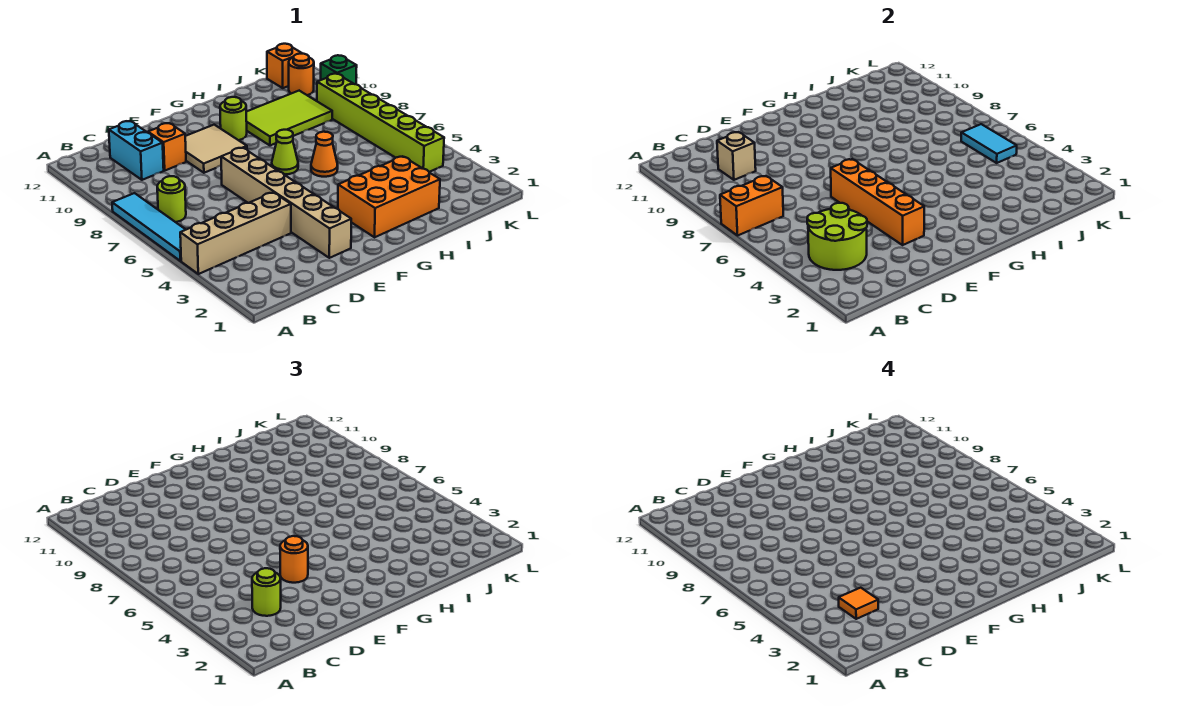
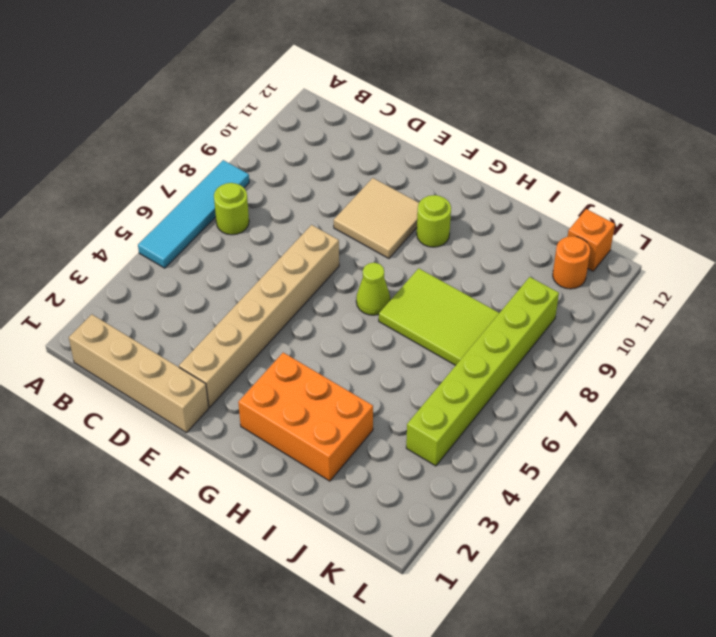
tan brick B1:E1 level 1 -> tan brick A4:D4 level 1
lime tile H7:J8 level 1 -> lime tile H9:J10 level 1
none -> cyan brick C10:C11 level 1
none -> orange brick D10 level 1
none -> orange cone H6 level 1

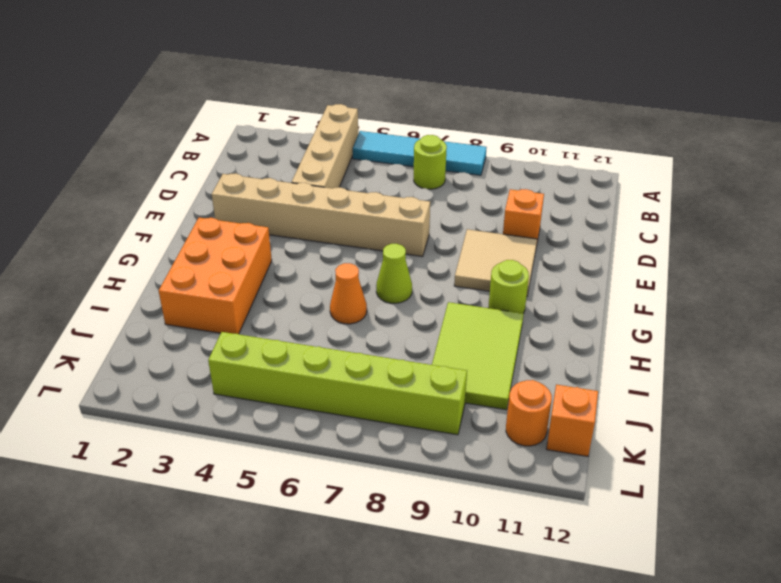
none -> cyan brick C10:C11 level 1
none -> green brick L10 level 1
none -> orange brick A7:B7 level 2

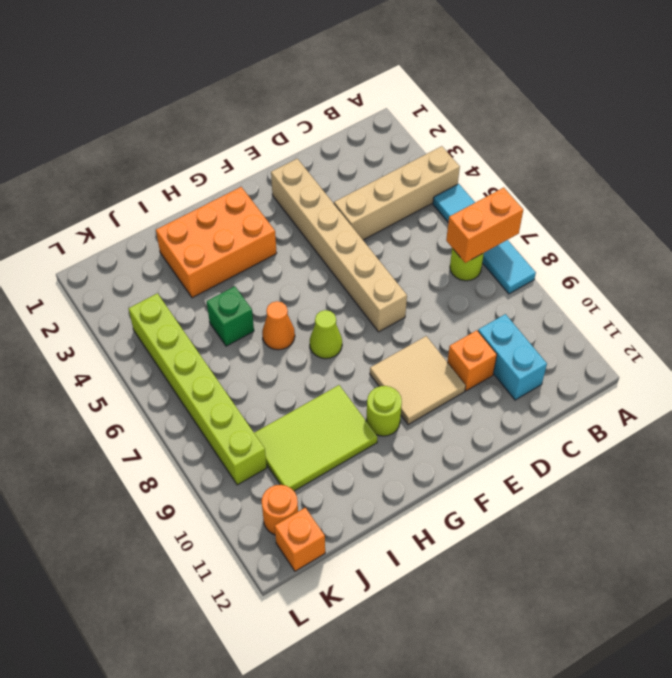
green brick I5 level 1 -> green brick L10 level 1
none -> lime round brick B3:C4 level 2
none -> tan brick C10 level 2
none -> orange brick E3:E6 level 2

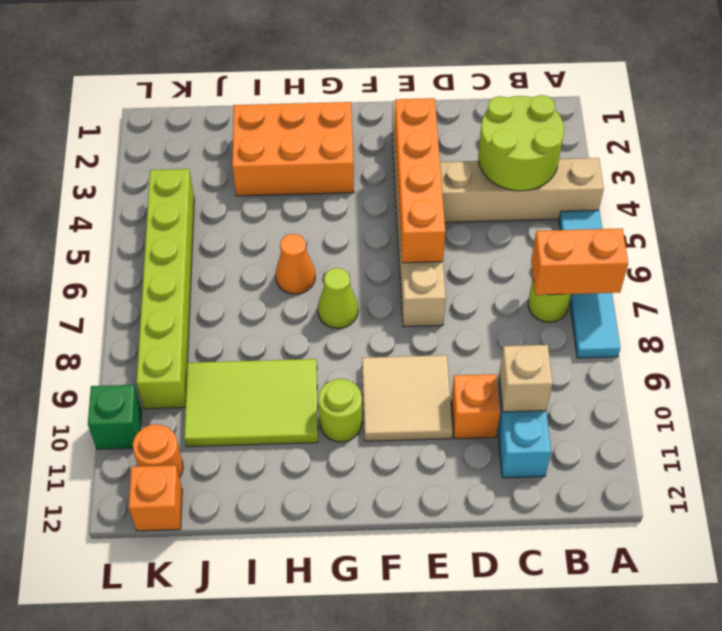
none -> cyan tile K5:K6 level 2
none -> lime round brick C3 level 3
none -> orange round brick E4 level 3

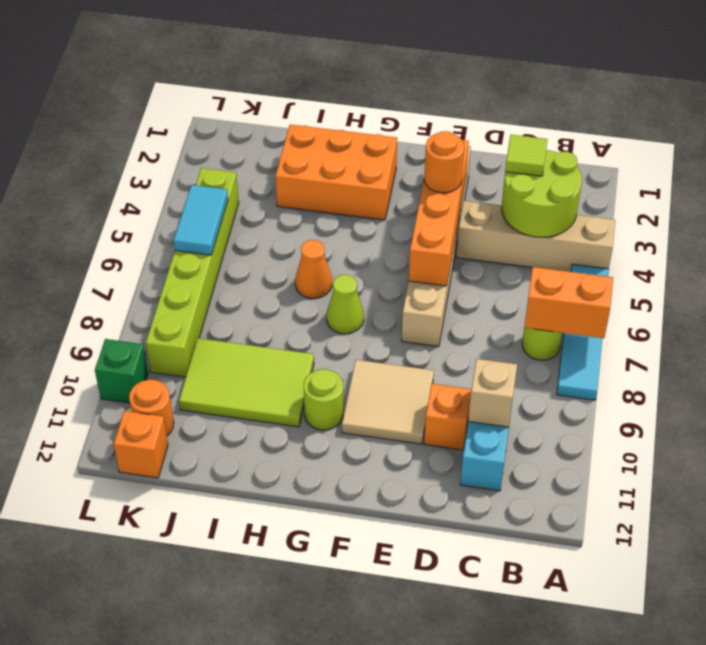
lime tile C3 level 3 -> lime round brick C3 level 3
none -> orange tile C3 level 4

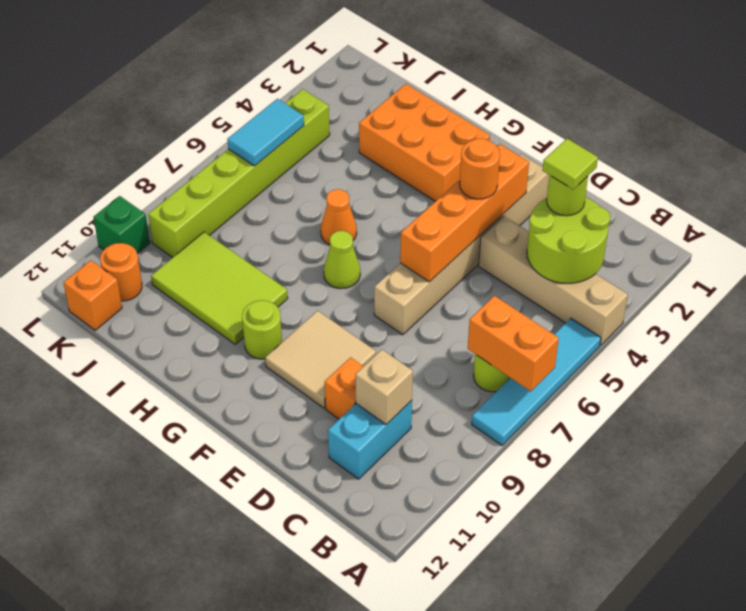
lime tile C3 level 4 -> orange tile C3 level 4

